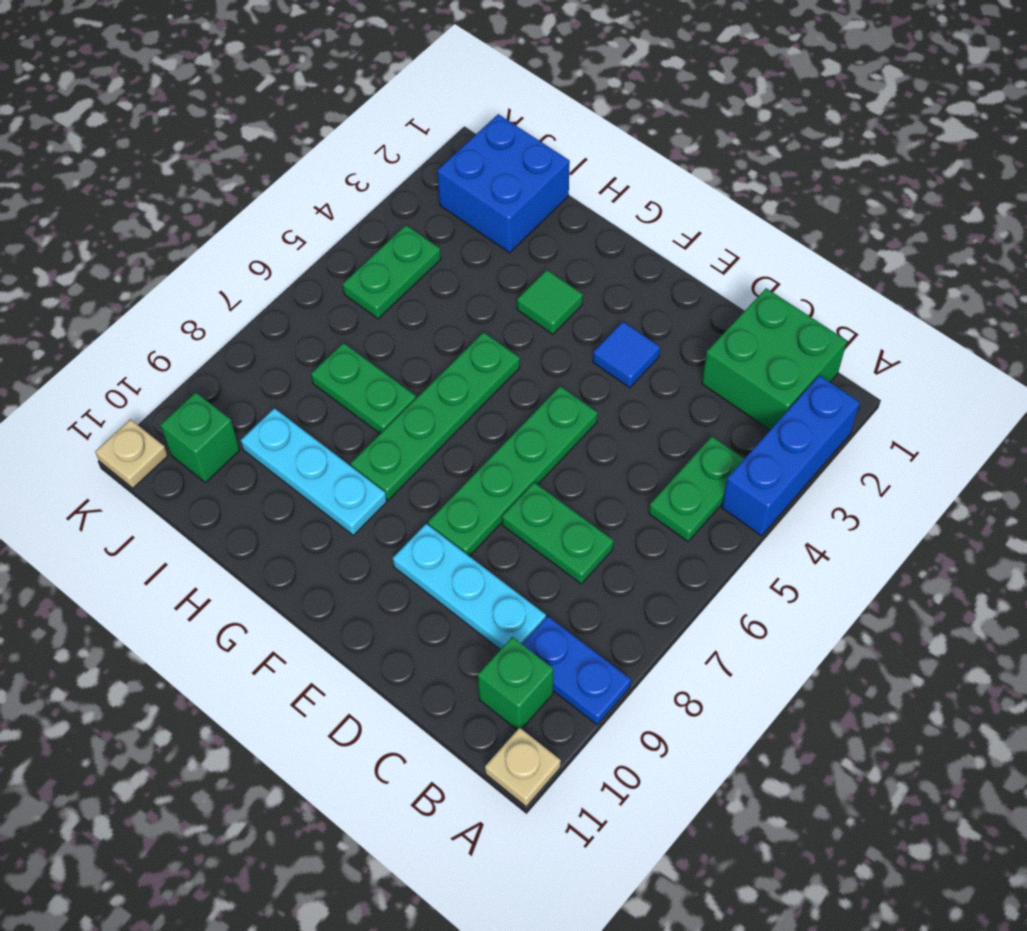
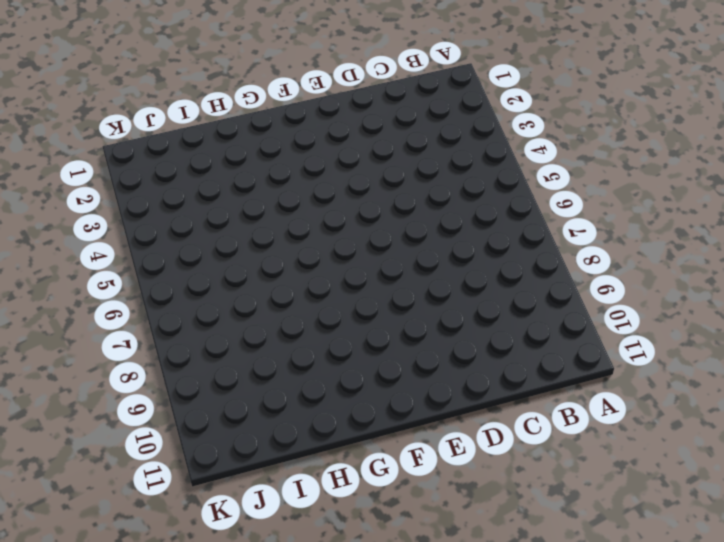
none -> blue brick A2:A4 level 1
none -> blue plate A9:B9 level 1
none -> tan plate A11 level 1

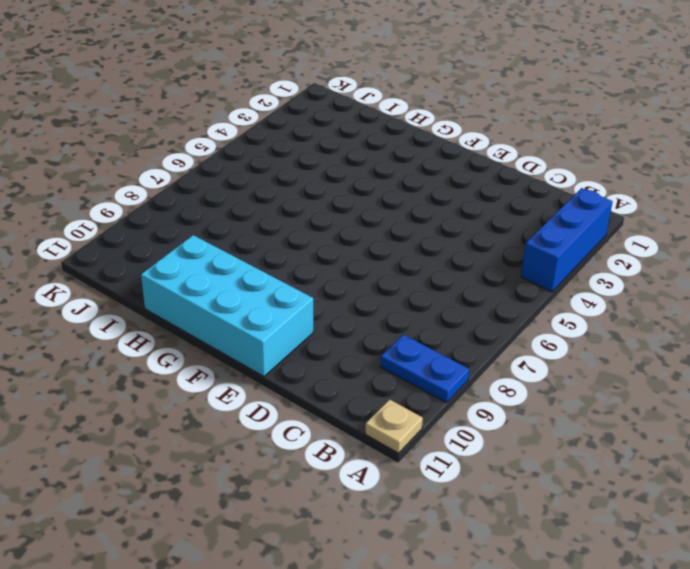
cyan brick E10:H11 level 1 -> none
none -> green brick B1:C2 level 1
none -> green plate B4:B5 level 1
none -> green brick B10 level 1

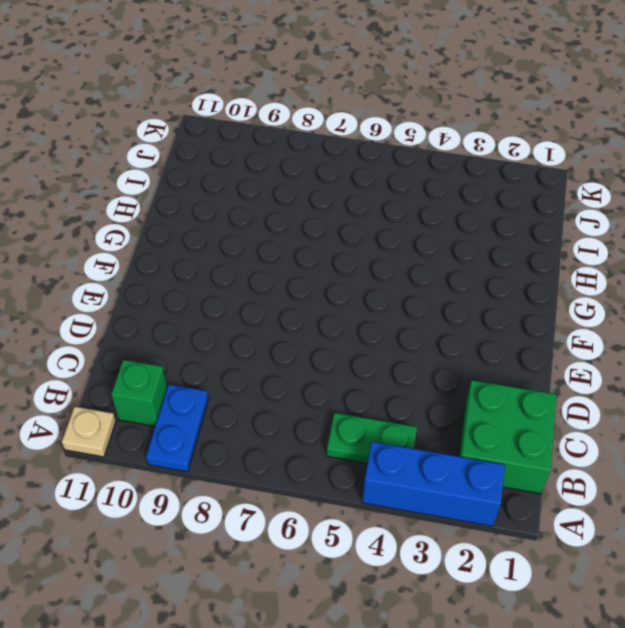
none -> green plate C7:D7 level 1
none -> cyan plate C9:E9 level 1
none -> blue tile E3 level 1

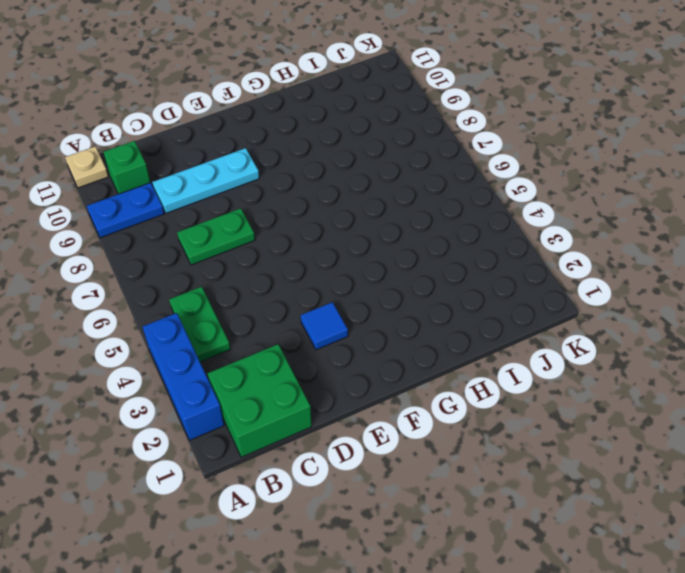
none -> green plate E5:E8 level 1
none -> green tile G3 level 1
none -> green plate G5:G8 level 1

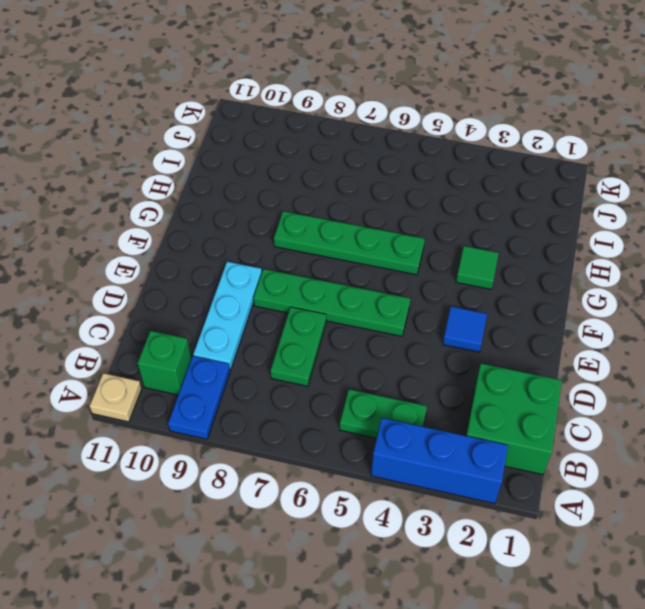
none -> cyan plate G9:I9 level 1
none -> green plate H7:I7 level 1
none -> blue brick I1:J2 level 1

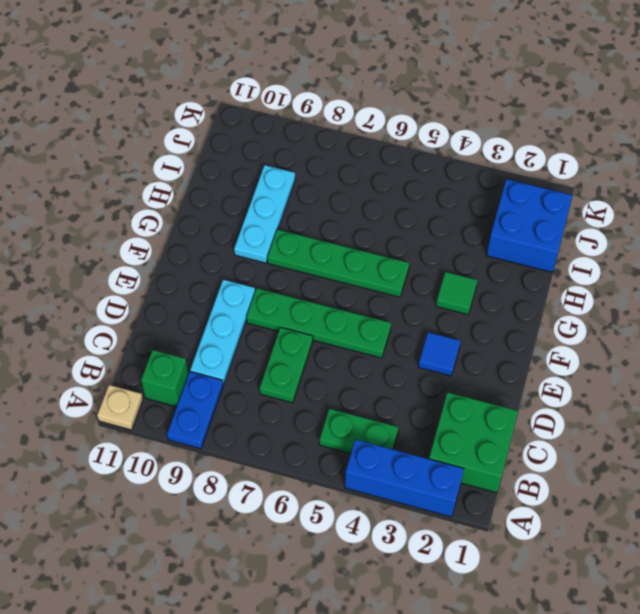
none -> green plate H7:I7 level 1
none -> green plate J4:J5 level 1
none -> green brick J10 level 1

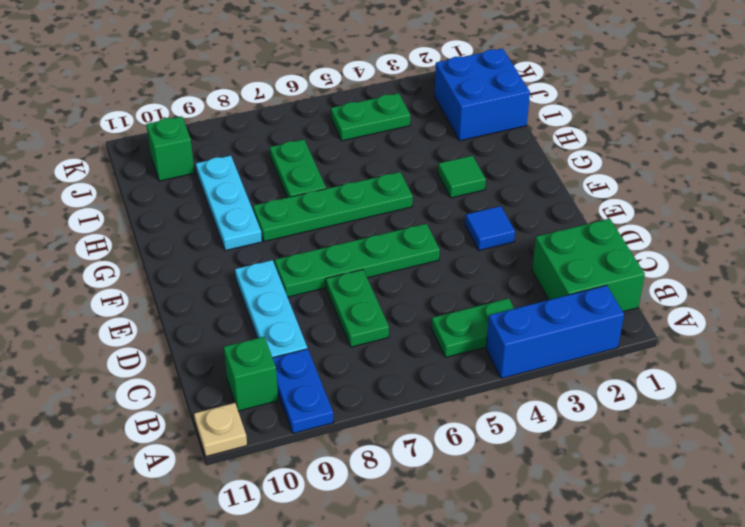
none -> tan plate K11 level 1

